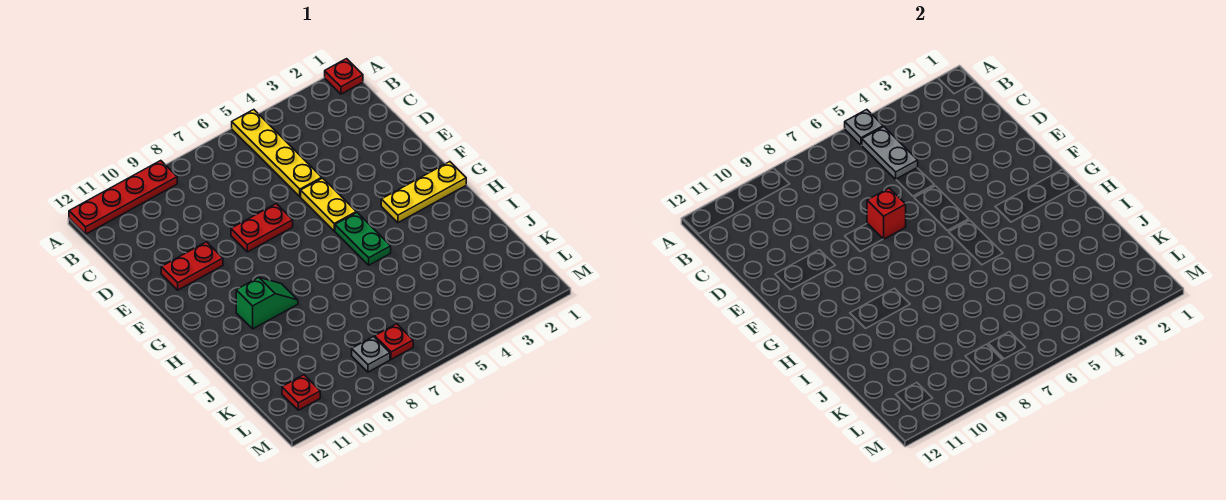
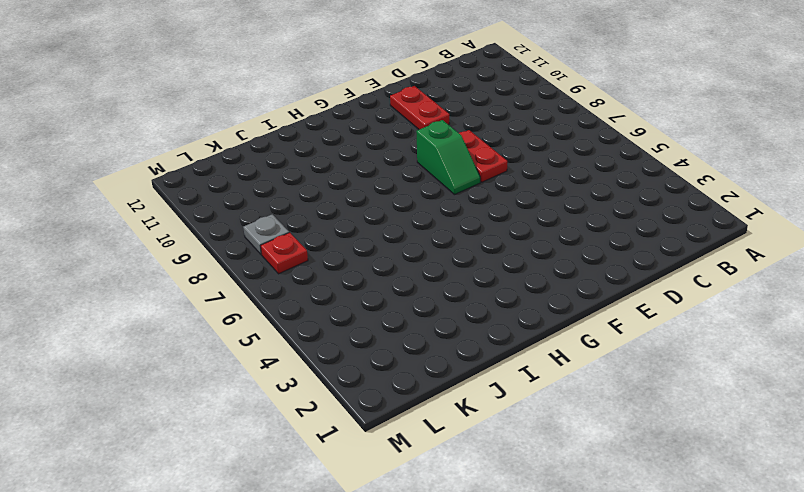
green slope F7:F8 level 1 top 8 -> green slope H9:H10 level 1 top 10
none -> red plate A1 level 1
none -> yellow plate A5:D5 level 1
none -> red plate A9:A12 level 1

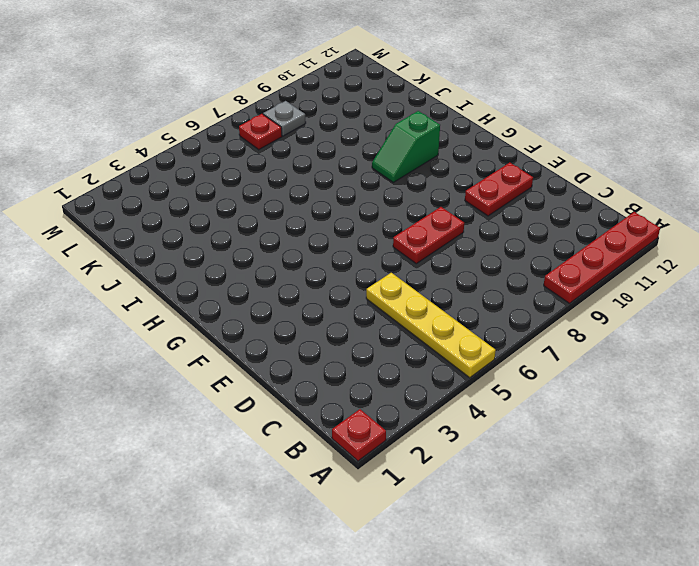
none -> yellow plate E5:F5 level 1
none -> yellow plate G1:G3 level 1
none -> green plate G5:H5 level 1

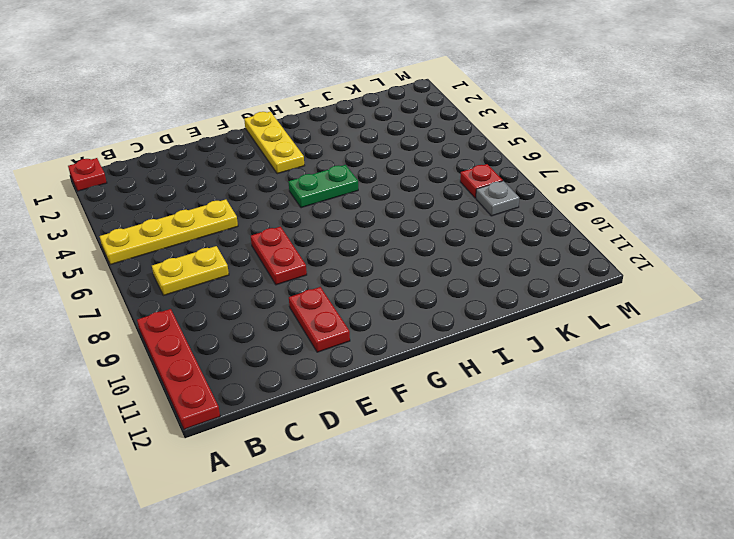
yellow plate B7:C7 level 1 -> yellow plate E5:F5 level 1
none -> green slope H9:H10 level 1 top 10
none -> red plate L11 level 1
none -> grey plate A5 level 2

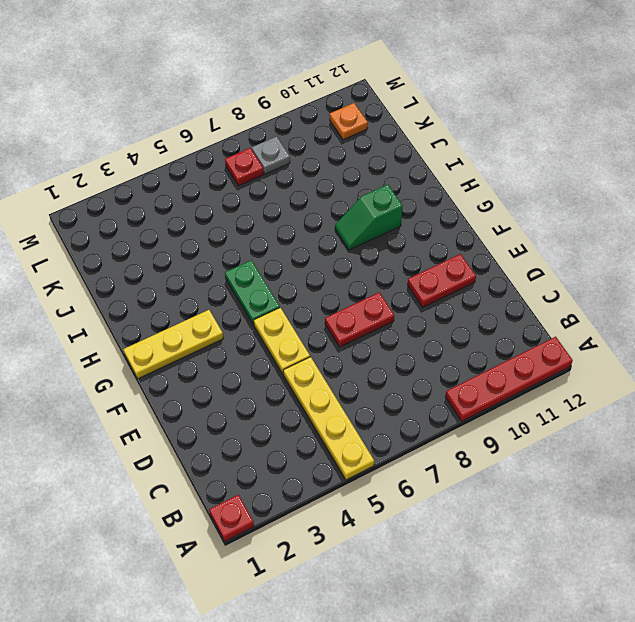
orange plate L11 level 1 -> red plate L11 level 1
none -> grey plate A5 level 2
none -> grey plate B5:C5 level 2
none -> red brick E7 level 2

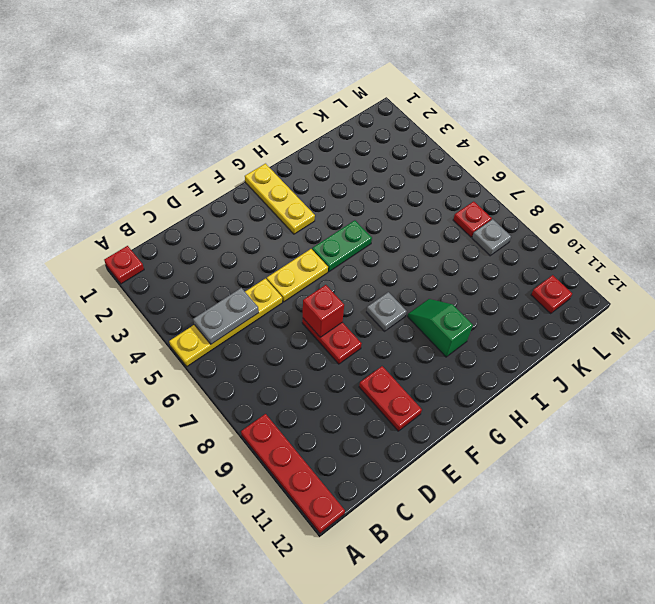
grey plate G8 level 1 -> grey plate A5 level 2

